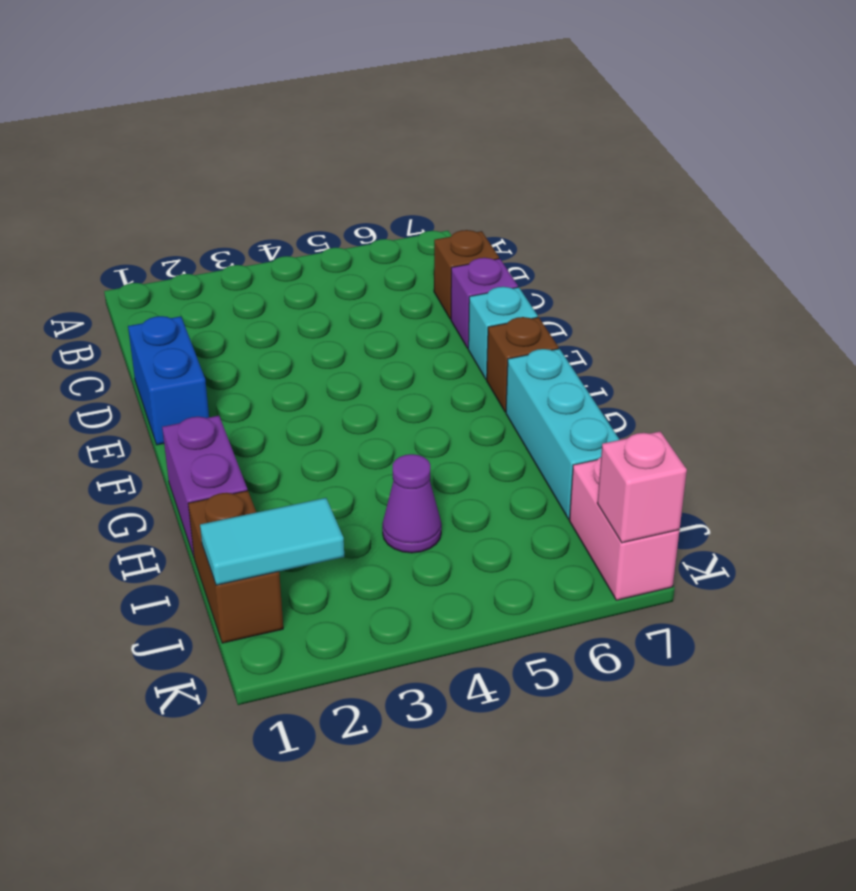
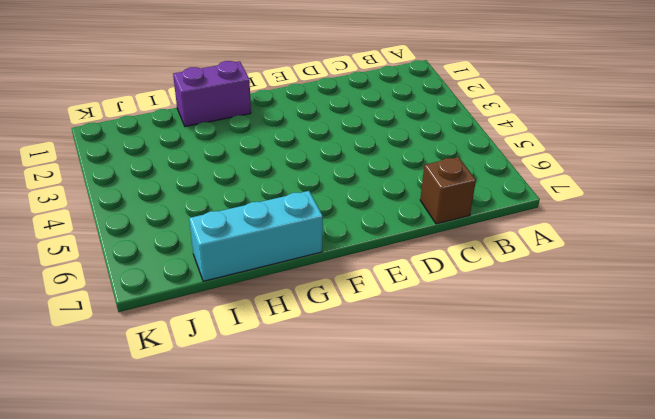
none -> blue brick D1:E1 level 1
none -> purple brick D7 level 1
none -> cyan brick E7 level 1

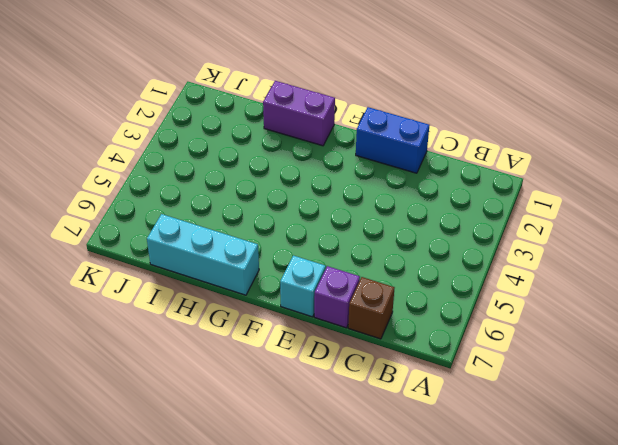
none -> brown brick F7 level 1
none -> brown brick I1:J1 level 1
none -> purple cone I4 level 1

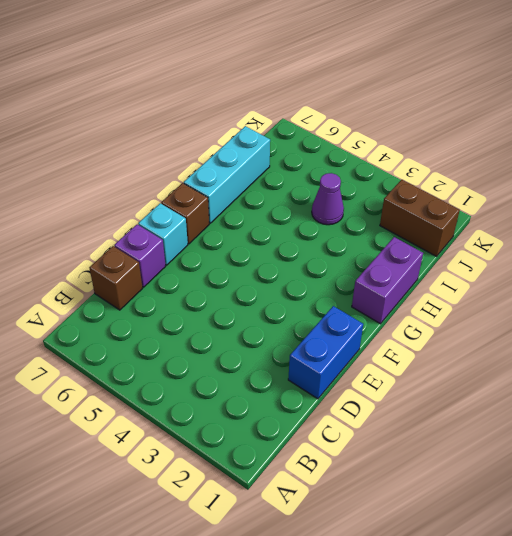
brown brick J1:J2 level 1 -> brown brick I1:J1 level 1
none -> pink brick J7:K7 level 1
none -> cyan tile J1:J2 level 2
none -> pink brick K7 level 2

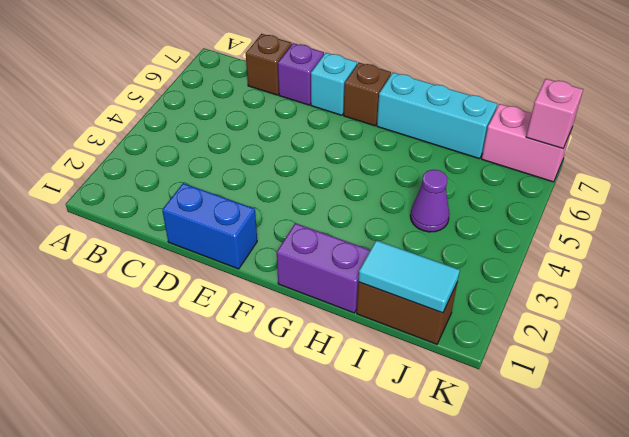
cyan tile I1:J1 level 2 -> cyan tile J1:J2 level 2

